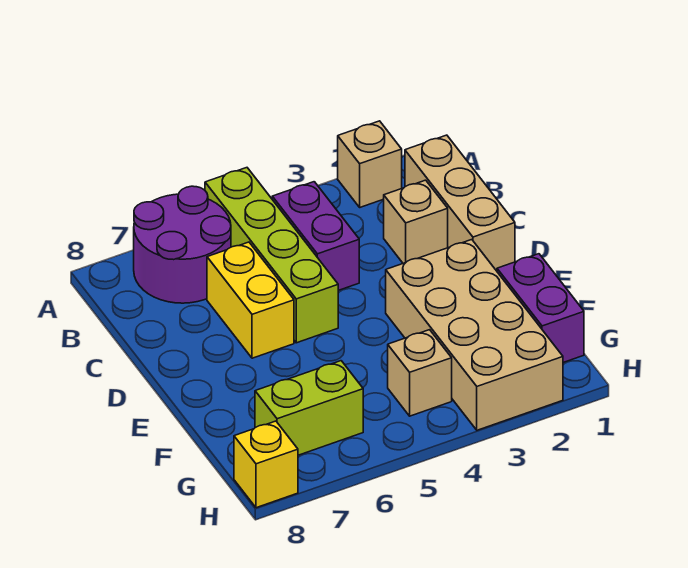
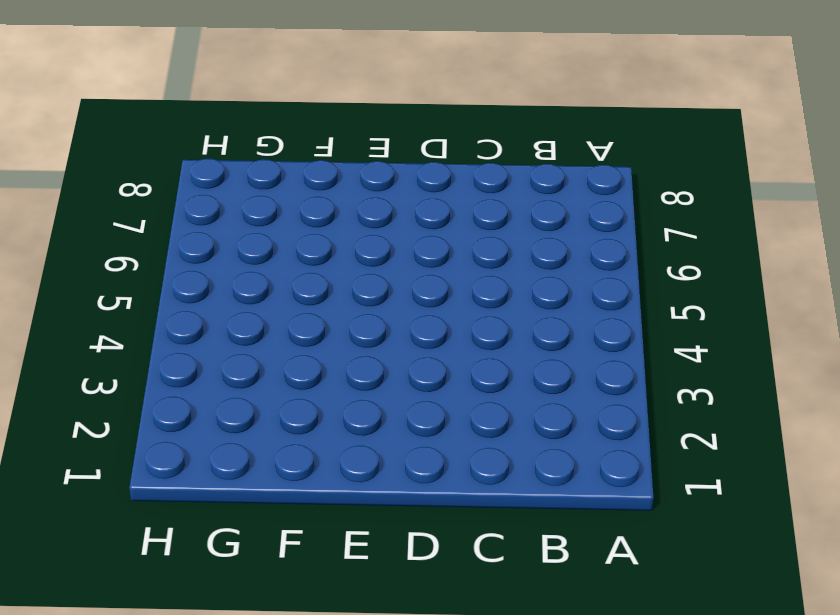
none -> tan brick A2 level 1
none -> lime brick A5:D5 level 1
none -> purple round brick A6:B7 level 1

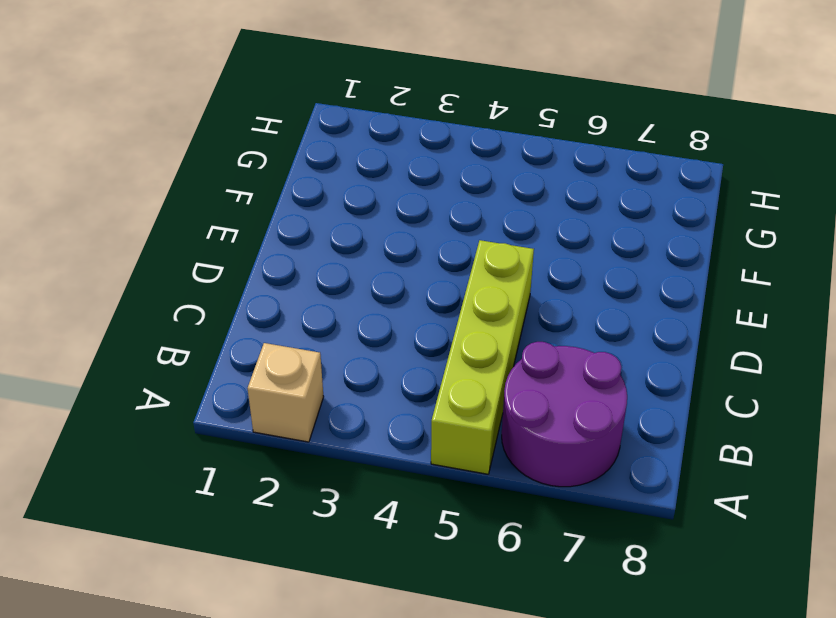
none -> tan brick B1:D1 level 1
none -> purple brick B4:C4 level 1
none -> tan brick C2 level 1

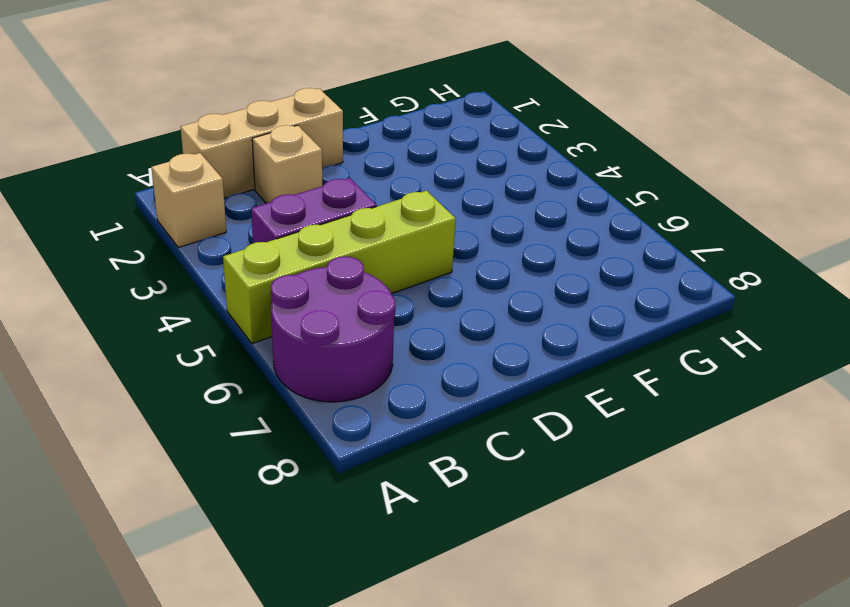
none -> yellow brick C6:D6 level 1
none -> tan brick E2:H3 level 1
none -> purple brick F1:G1 level 1

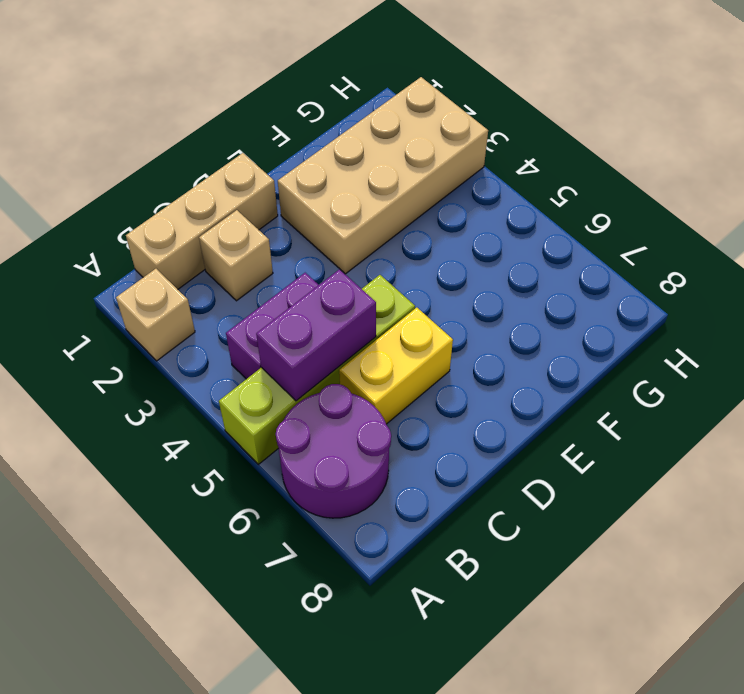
purple brick B5:C5 level 2 -> purple brick F1:G1 level 1
none -> tan brick G4 level 1
none -> lime brick G6:G7 level 1
none -> yellow brick H8 level 1

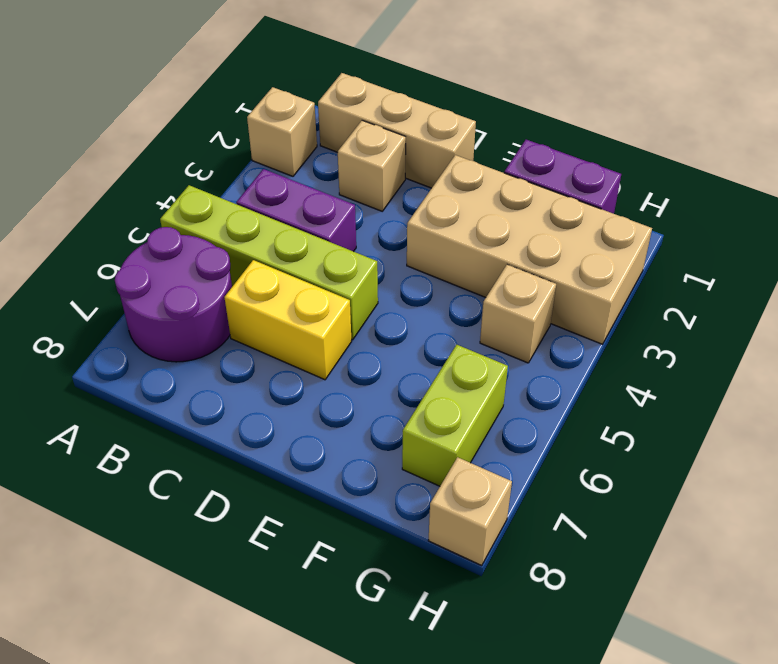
tan brick H8 level 1 -> yellow brick H8 level 1

